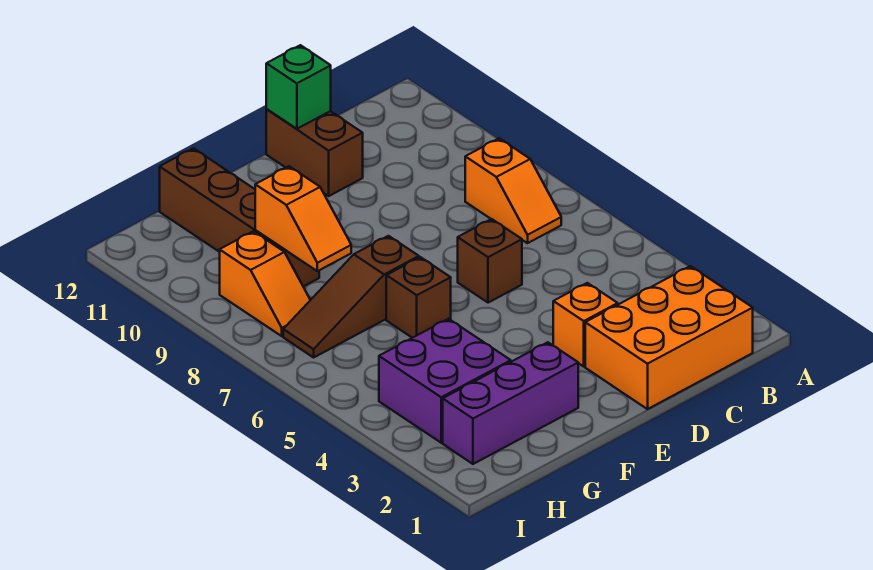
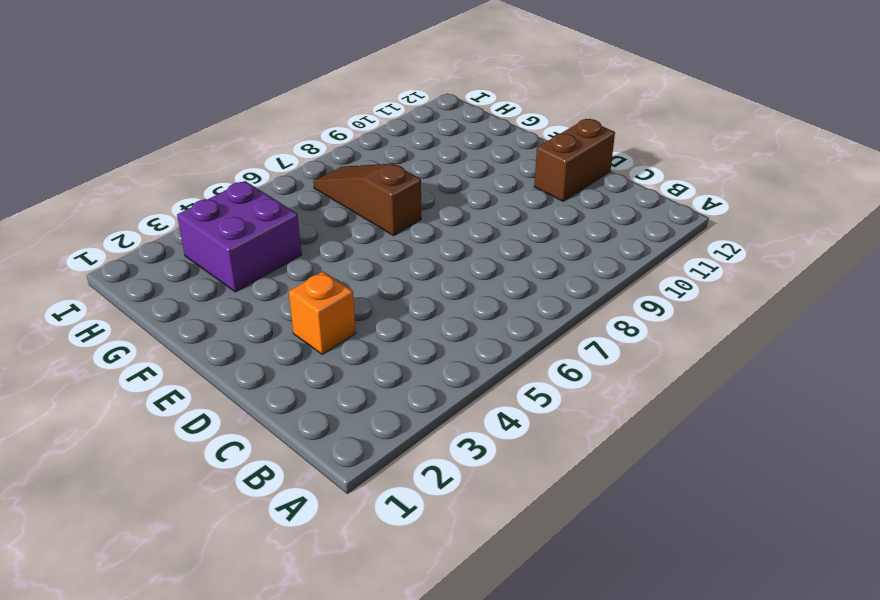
none -> orange brick B1:D2 level 1
none -> orange slope B7:B8 level 1 top 8
none -> brown brick D6 level 1

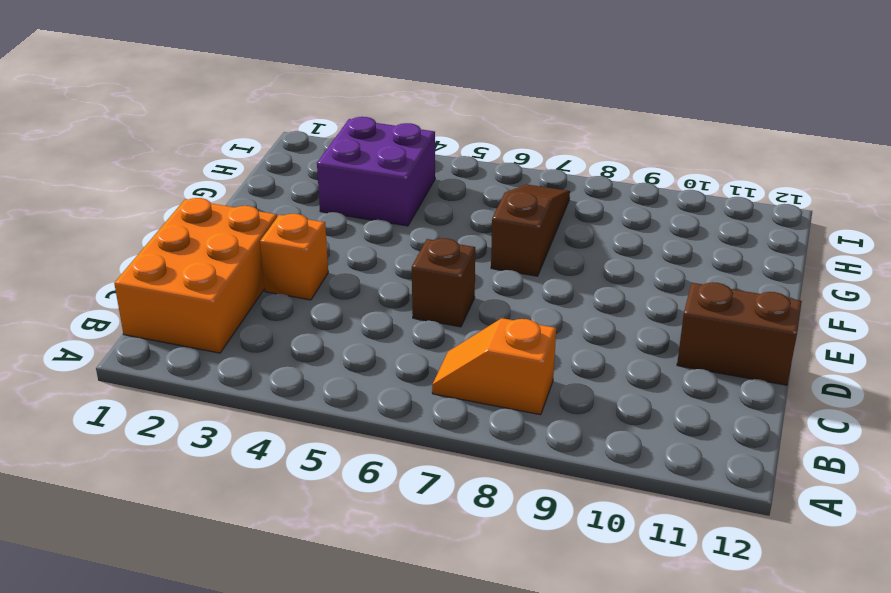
none -> purple brick F2:H2 level 1
none -> brown brick F6 level 1
none -> brown brick G9:G12 level 1

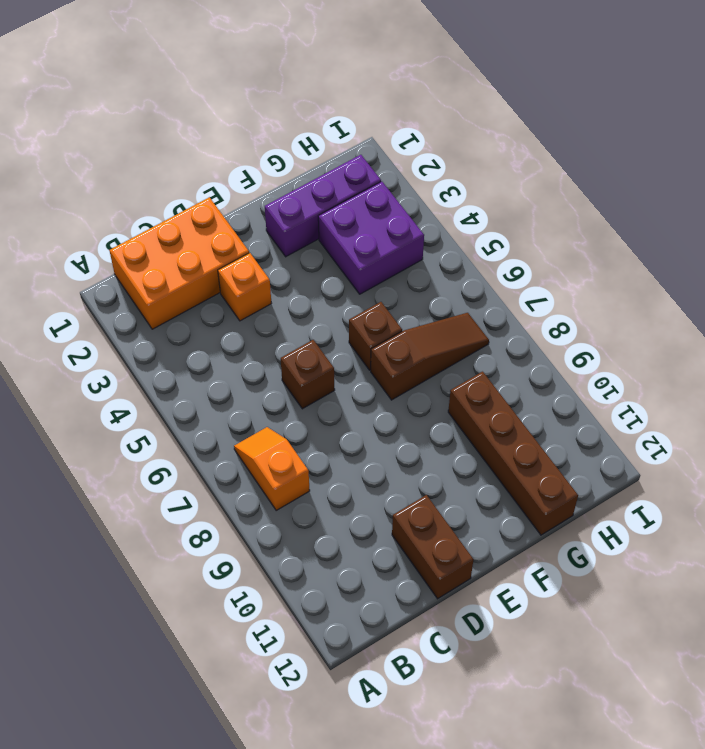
none -> orange slope H8:H9 level 1 top 9
none -> green brick D12 level 2
none -> orange slope G8:G9 level 2 top 9

